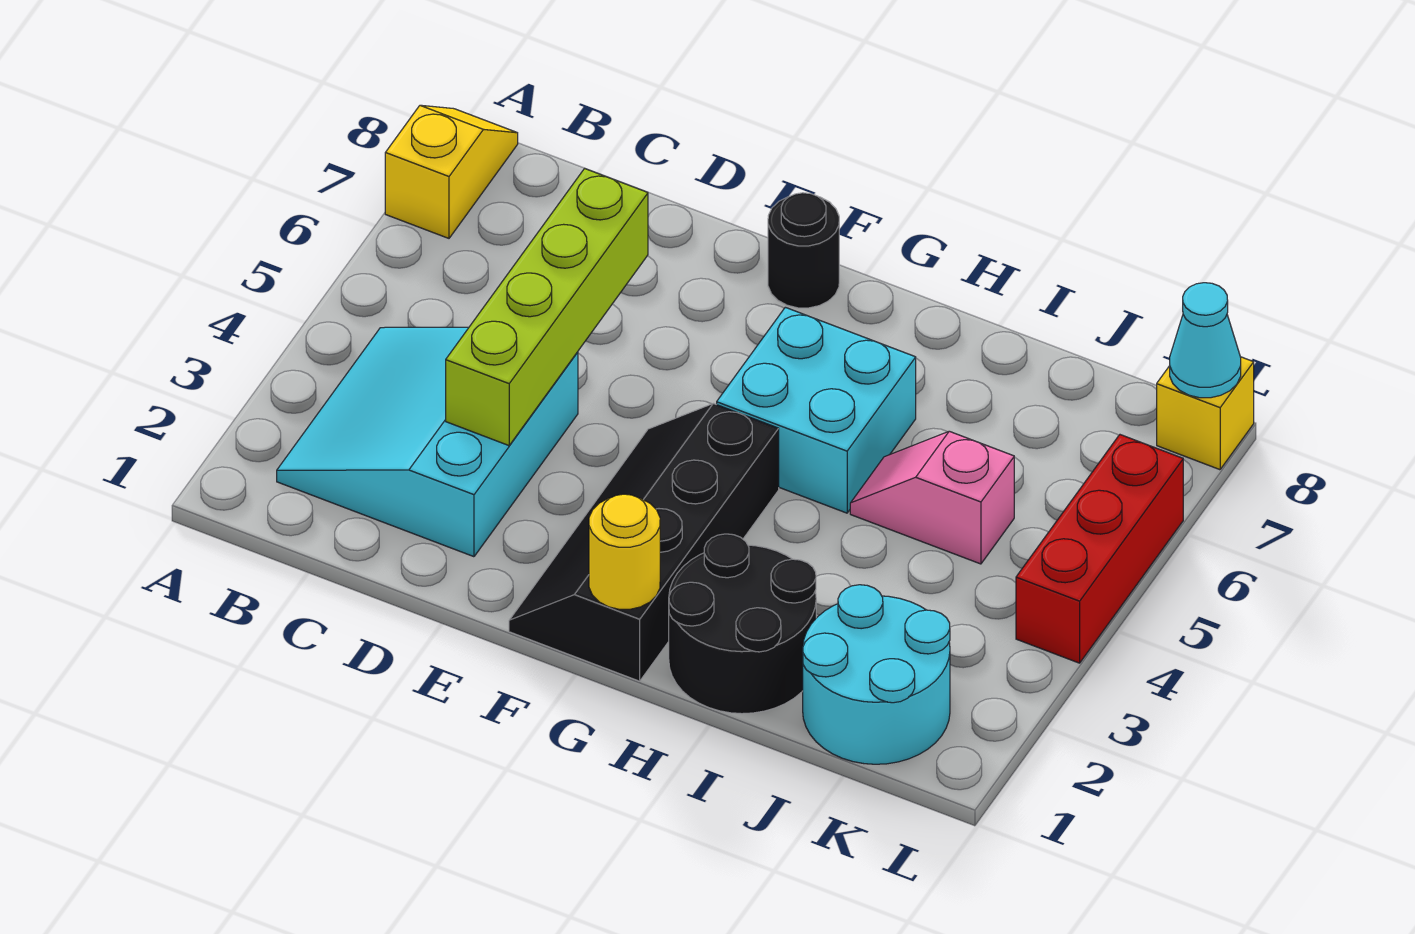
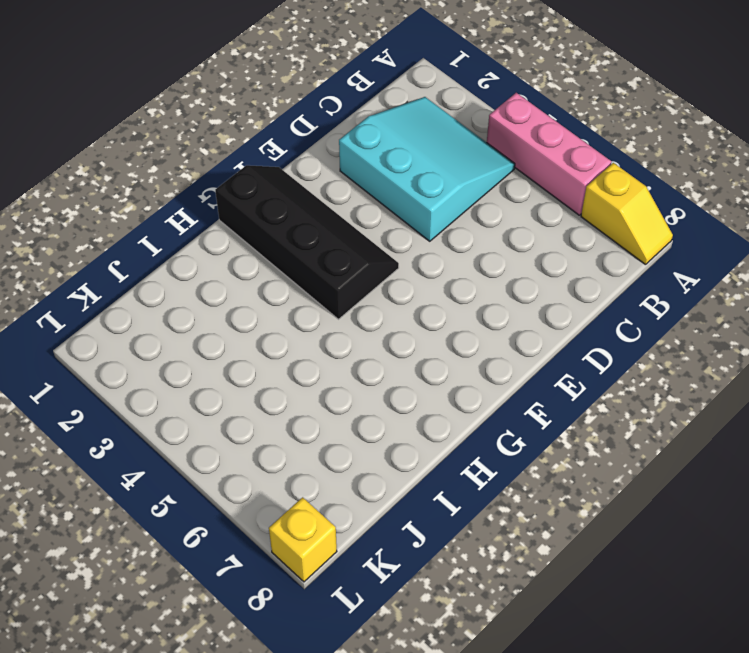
pink brick A4:A6 level 1 -> none
none -> black round brick F8 level 1
none -> cyan brick G5:H6 level 1
none -> black round brick H1:I2 level 1

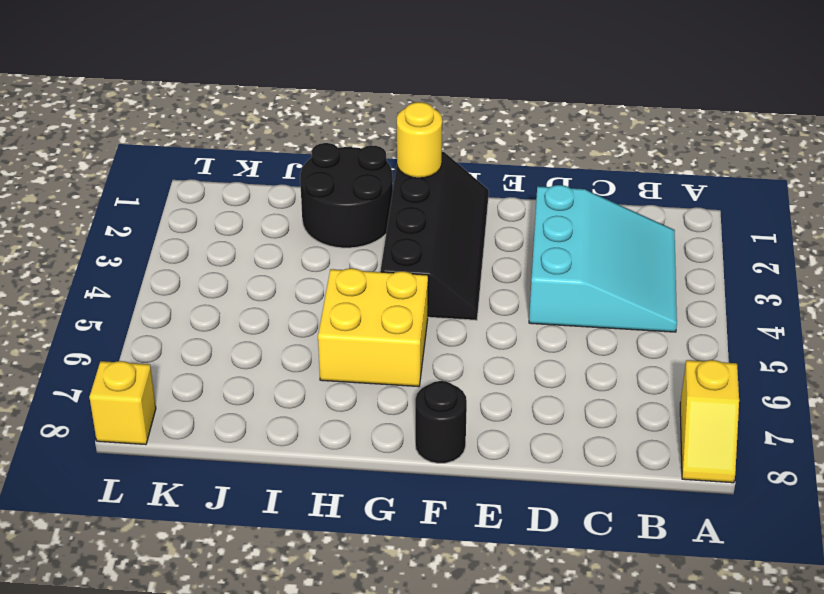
yellow brick G5:H6 level 1 -> cyan brick G5:H6 level 1
none -> pink slope I5:J5 level 1 top J
none -> cyan round brick J1:K2 level 1
none -> red brick L4:L6 level 1

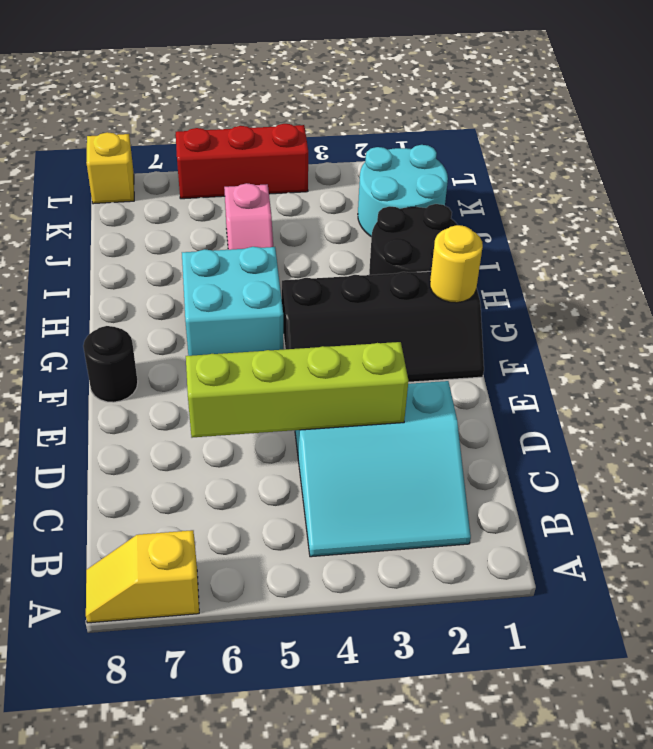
none -> cyan cone L8 level 2

